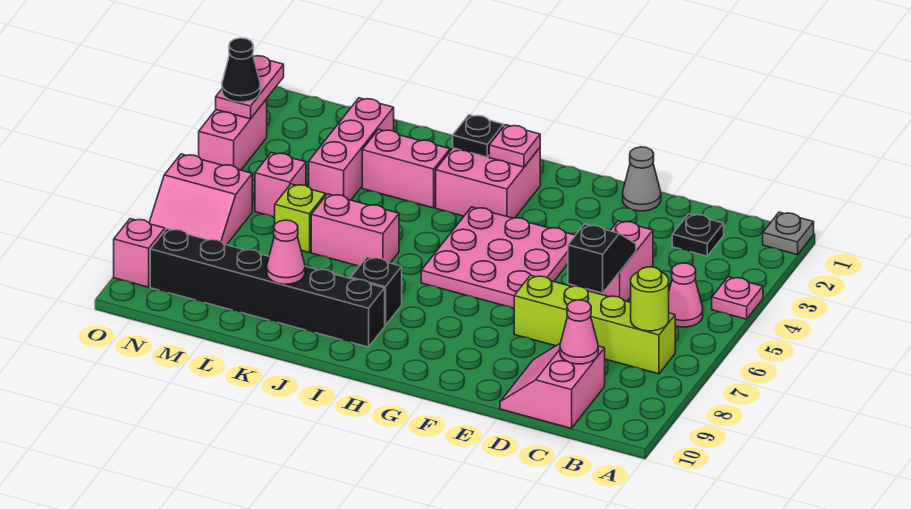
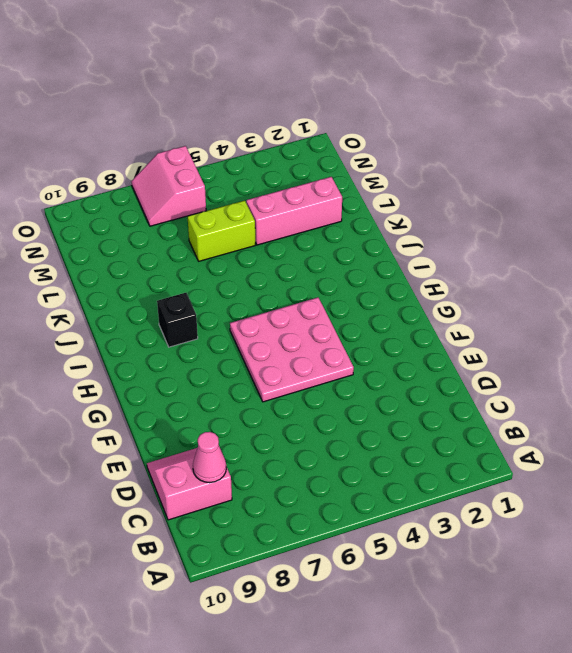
lime brick L5:L6 level 1 -> lime brick L6 level 1
none -> grey plate A1 level 1
none -> pink plate A4 level 1
none -> pink cone B5 level 1

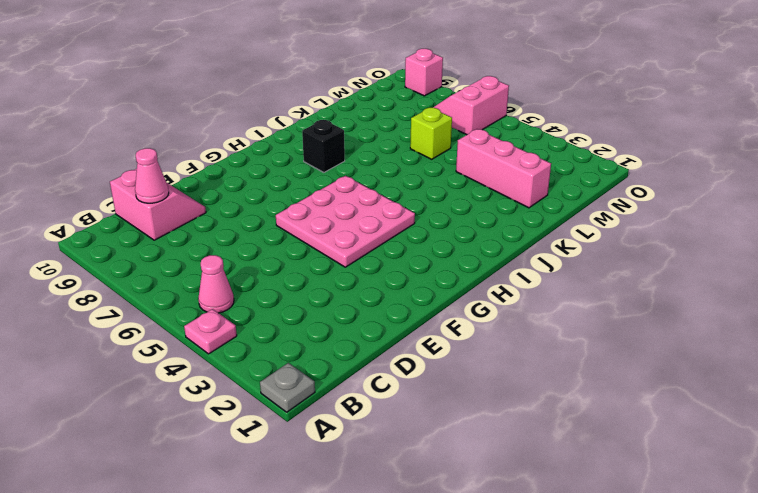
none -> lime brick B7:E7 level 1
none -> black plate C2 level 1
none -> pink brick D4:D5 level 1

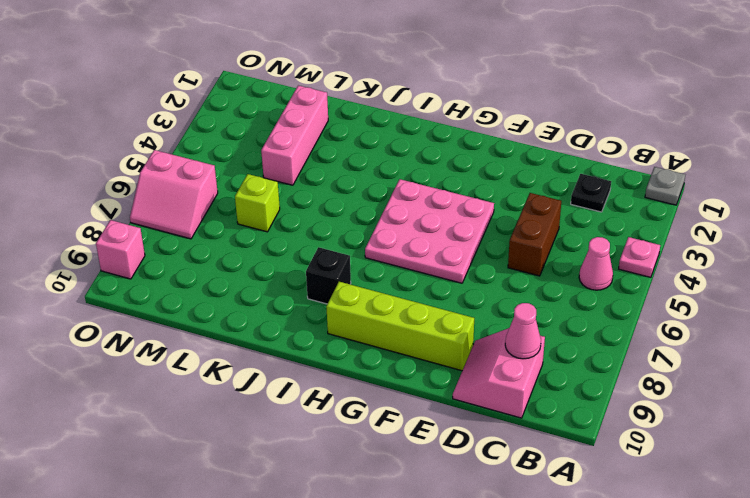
brown brick D4:D5 level 1 -> pink brick D4:D5 level 1
lime brick E9:H9 level 1 -> lime brick B7:E7 level 1
none -> grey cone E1 level 1
none -> pink brick H2:I3 level 1
none -> black brick I9:N9 level 1

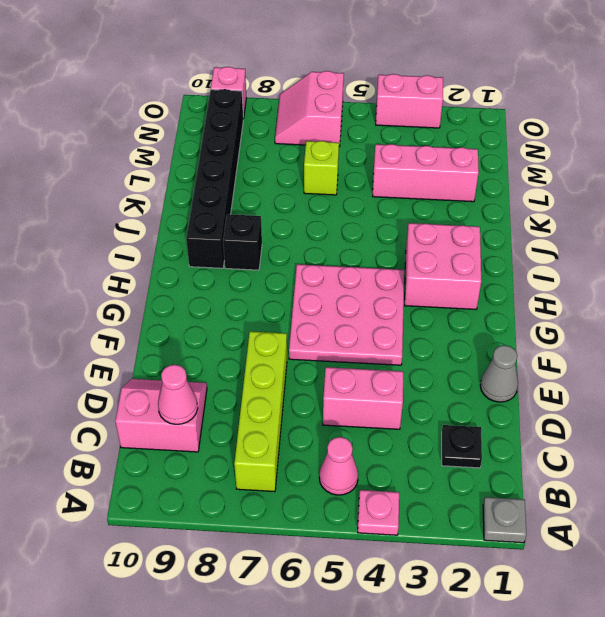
none -> pink brick J3:K3 level 1
none -> pink brick J6:K6 level 1
none -> pink brick M5 level 1

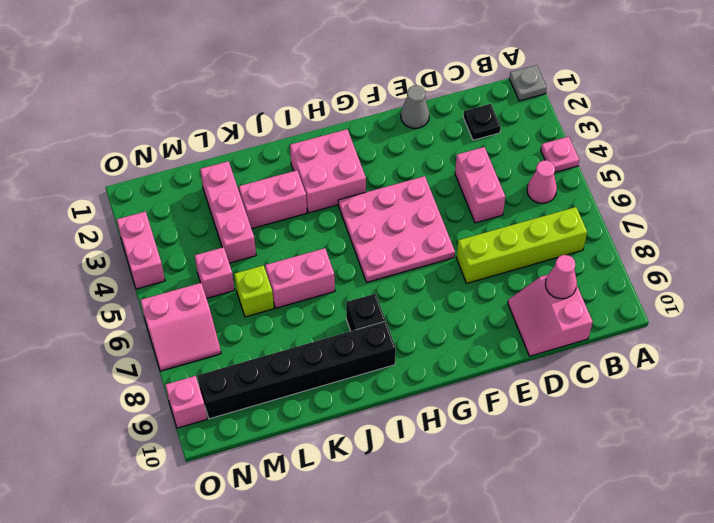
none -> lime round brick B7 level 2
none -> black slope D5:D6 level 2 top 6
none -> pink plate H2 level 2

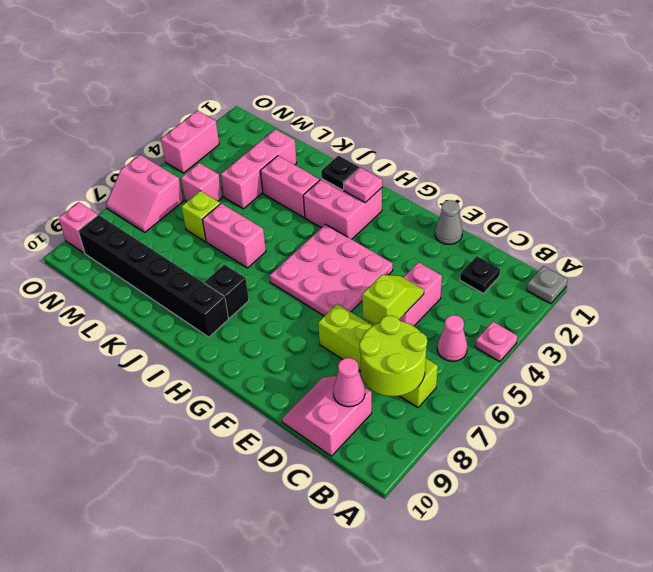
lime round brick B7:C8 level 2 -> lime round brick B7 level 2
lime slope D5:D6 level 2 top 6 -> black slope D5:D6 level 2 top 6
none -> pink cone K9 level 2
none -> pink plate O2:O3 level 2
none -> black cone O3 level 3

